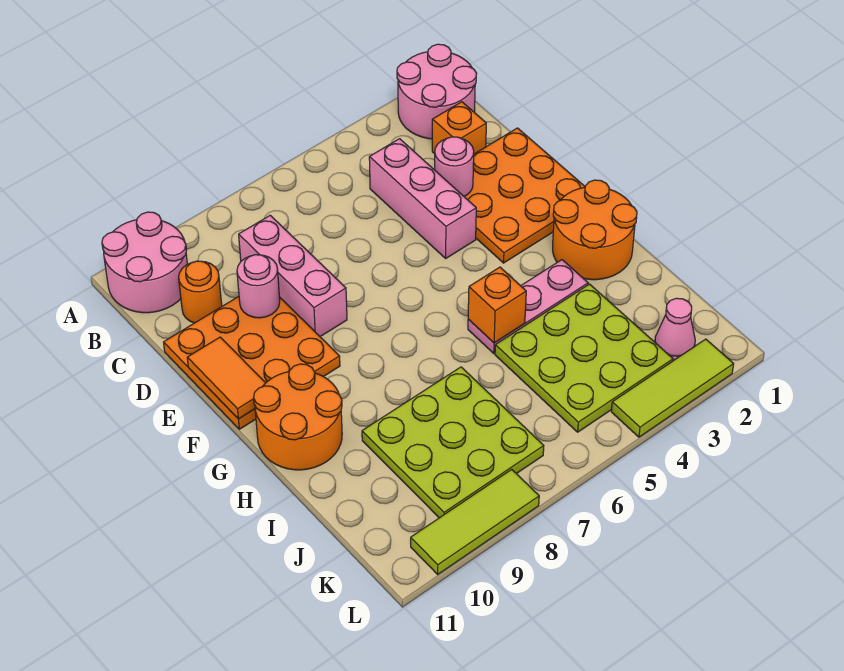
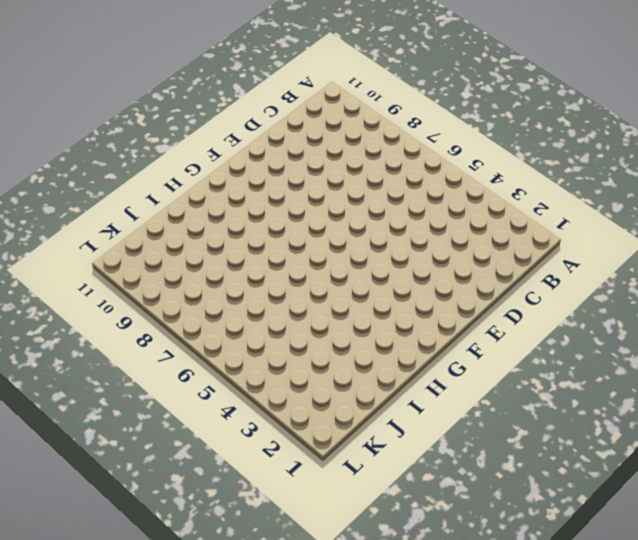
none -> pink round brick A1:B2 level 1
none -> pink round brick A10:B11 level 1
none -> orange brick C2 level 1

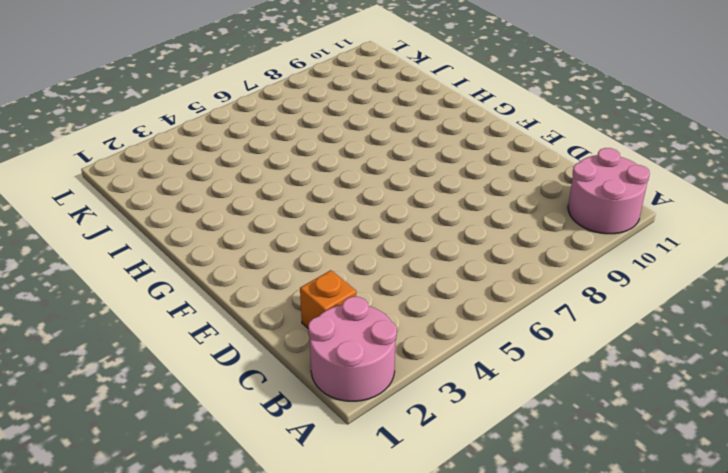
none -> pink brick C4:E4 level 1
none -> pink brick C8:E8 level 1
none -> orange round brick C10 level 1

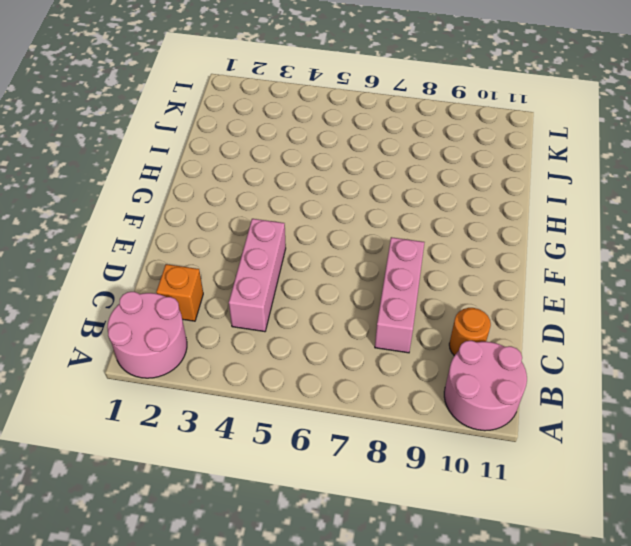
none -> orange plate D1:F3 level 1
none -> orange plate D9:F11 level 1
none -> orange round brick G1:H2 level 1

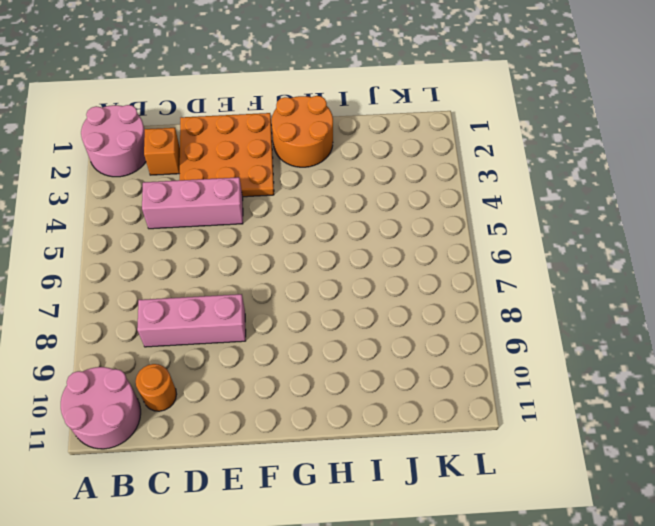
none -> orange plate D9:F11 level 1
none -> orange round brick G10:H11 level 1
none -> pink plate H3:H5 level 1

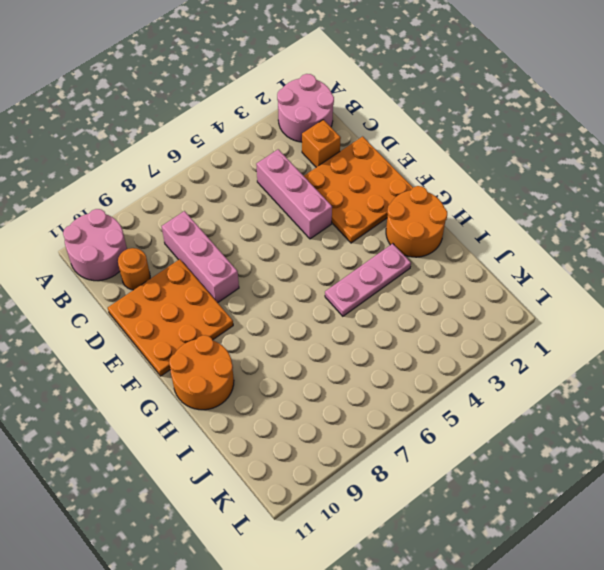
none -> lime plate I3:K5 level 1
none -> lime plate I7:K9 level 1
none -> pink cone K2 level 1

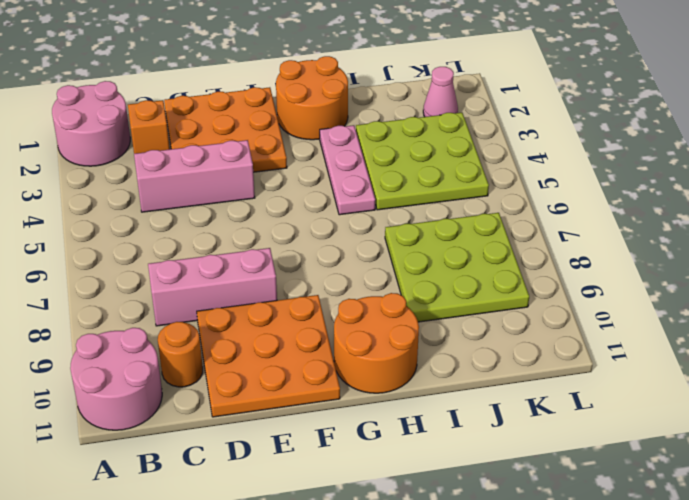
none -> lime tile L2:L4 level 1
none -> lime tile L8:L10 level 1
none -> pink round brick D3 level 2

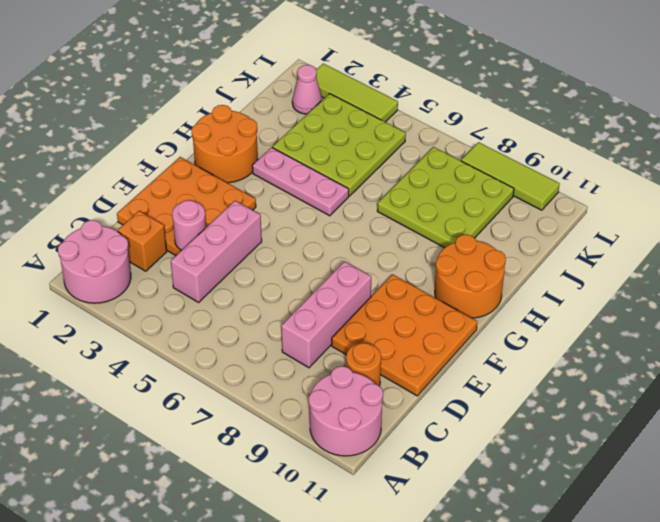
none -> pink round brick D9 level 2
none -> orange tile E11:F11 level 2
none -> orange brick H5 level 2

